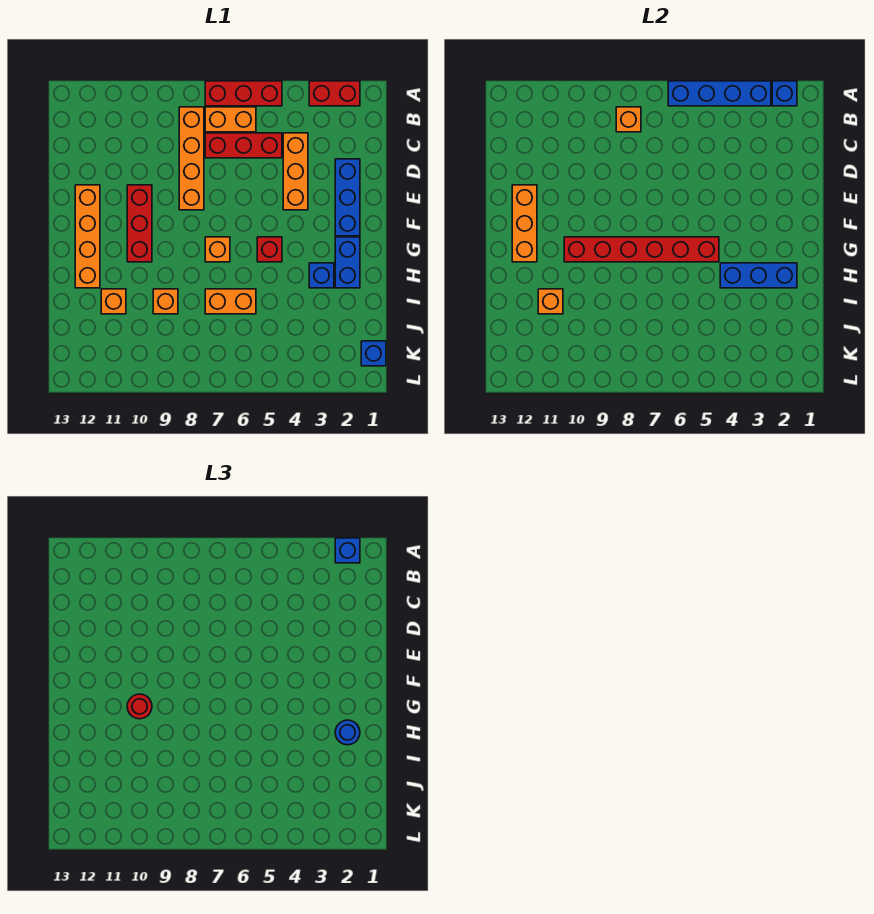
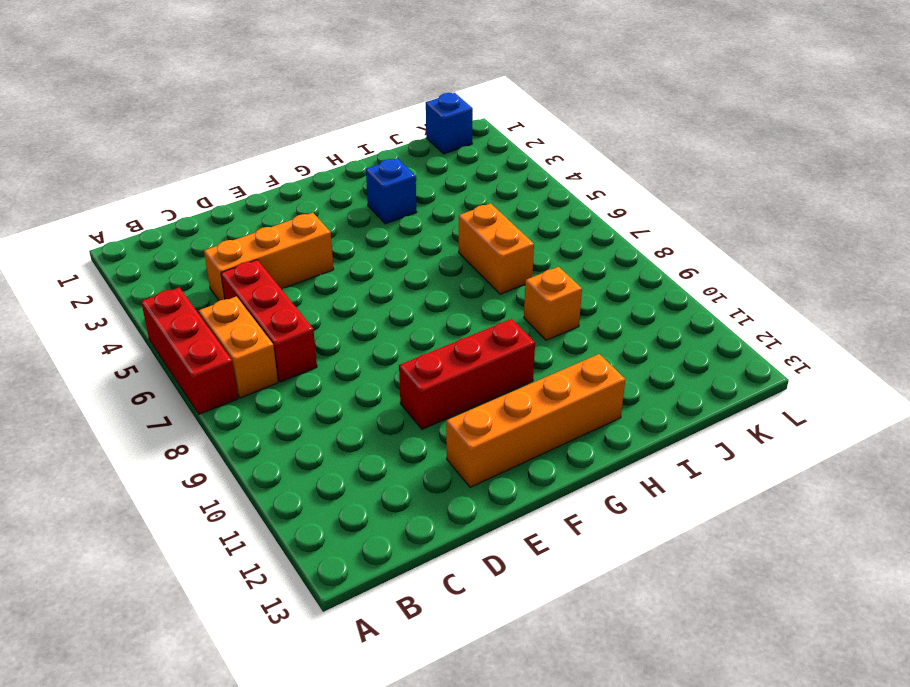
none -> red brick A2:A3 level 1
none -> orange brick B8:E8 level 1
none -> blue brick D2:F2 level 1

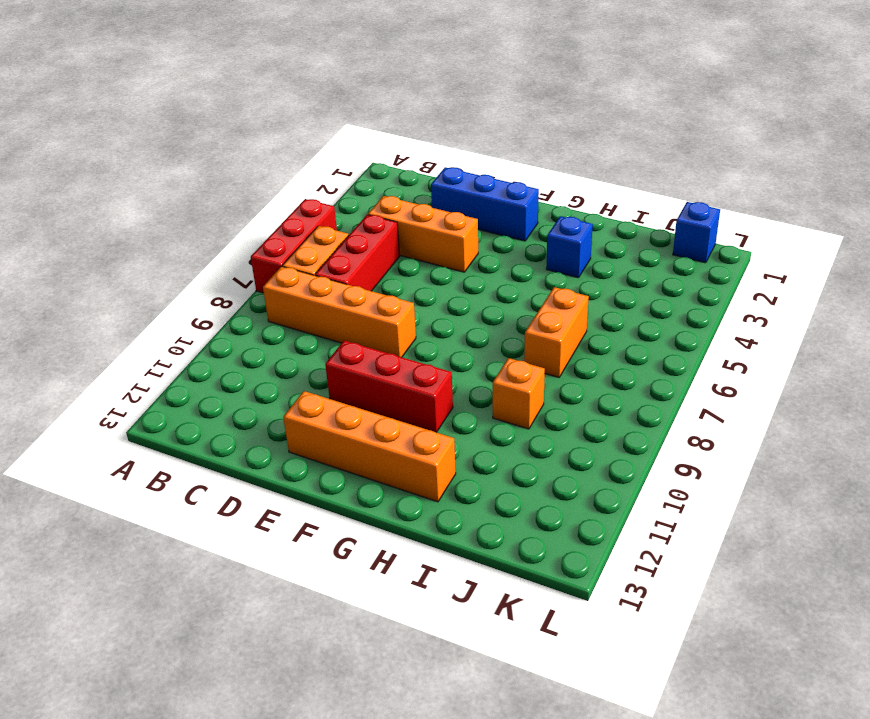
none -> red brick A2:A3 level 1
none -> blue brick G2:H2 level 1
none -> red brick G5 level 1

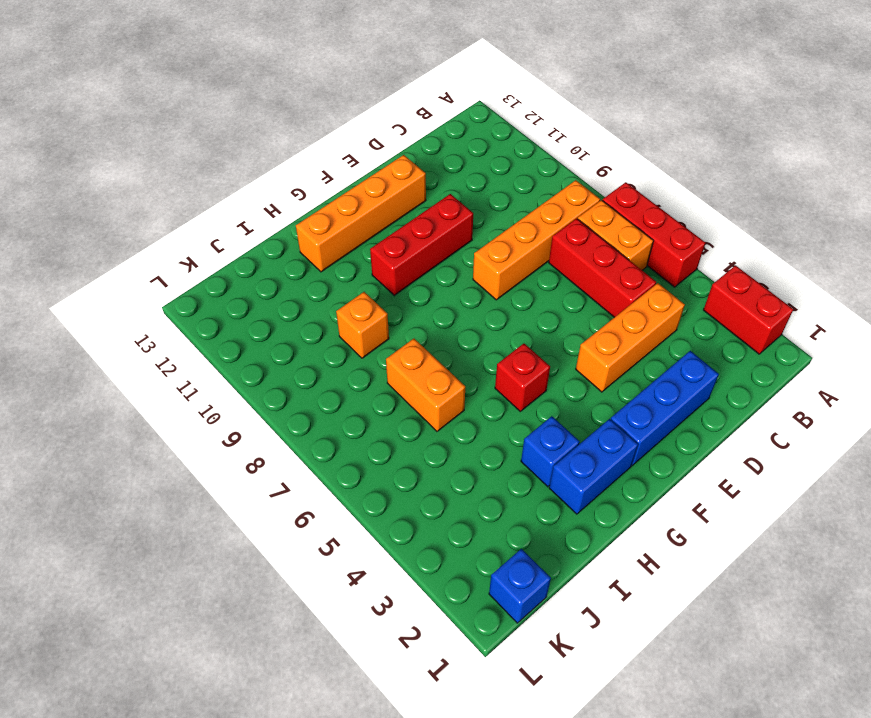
none -> orange brick G7 level 1
none -> orange brick I11 level 1
none -> blue brick A2 level 2

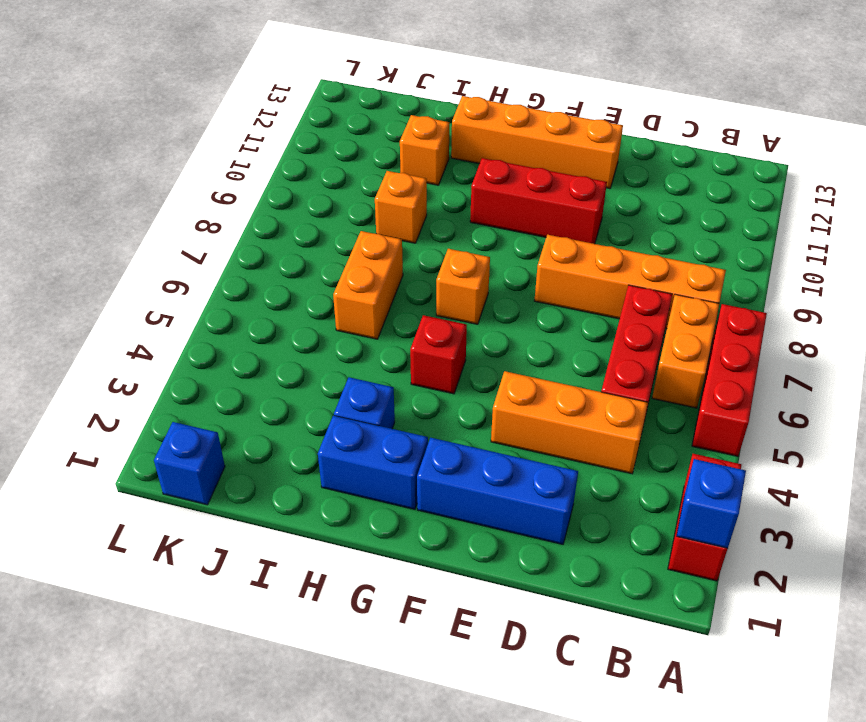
none -> blue brick A3:A6 level 2
none -> orange brick B8 level 2
none -> orange brick E12:G12 level 2

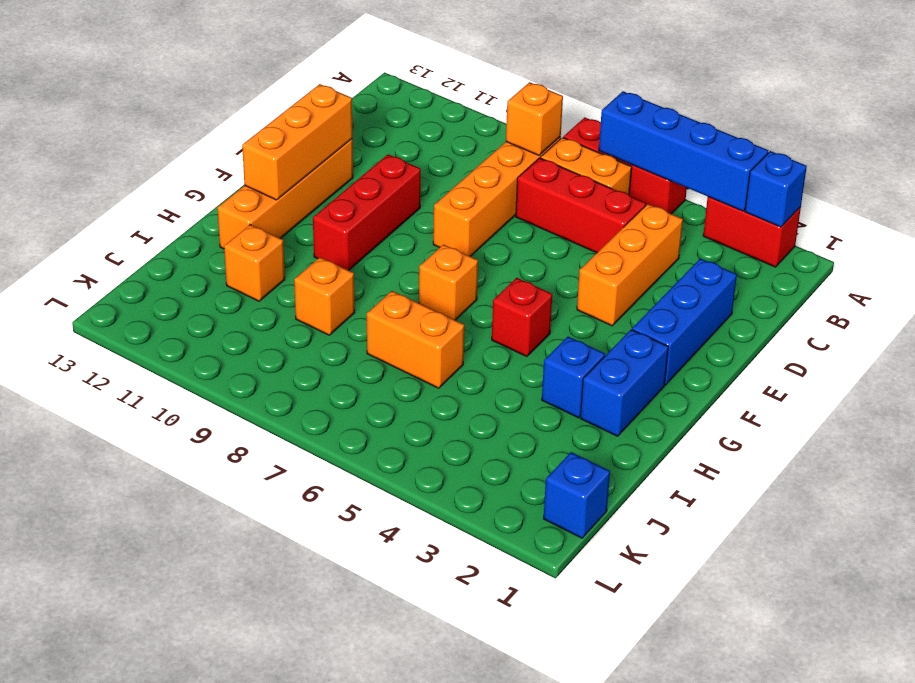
none -> red brick G5:G10 level 2
none -> blue brick H2:H4 level 2
none -> orange brick I11 level 2

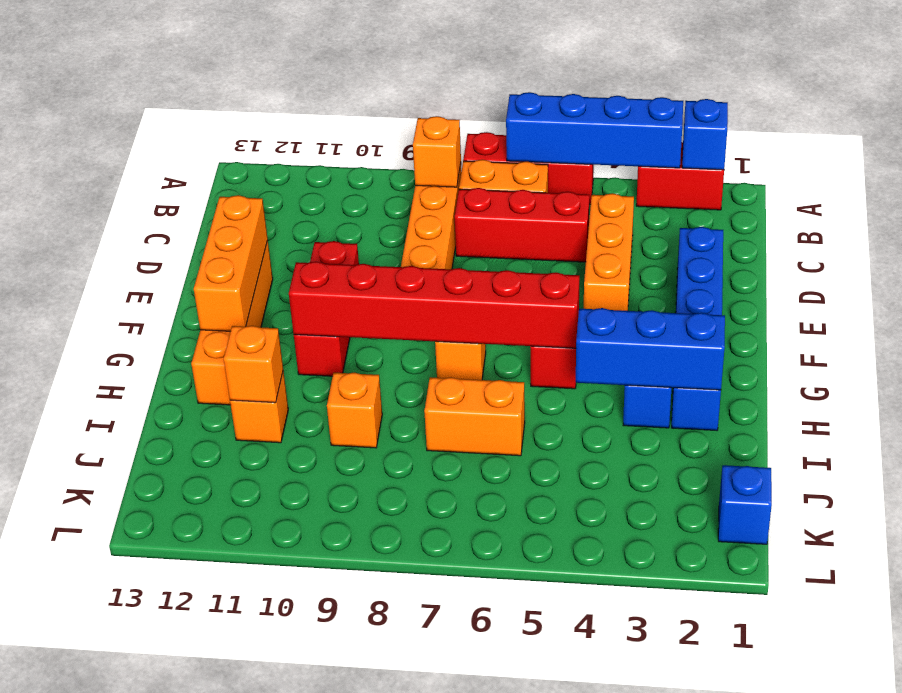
none -> blue brick A2 level 3
none -> red round brick G10 level 3
none -> blue round brick H2 level 3

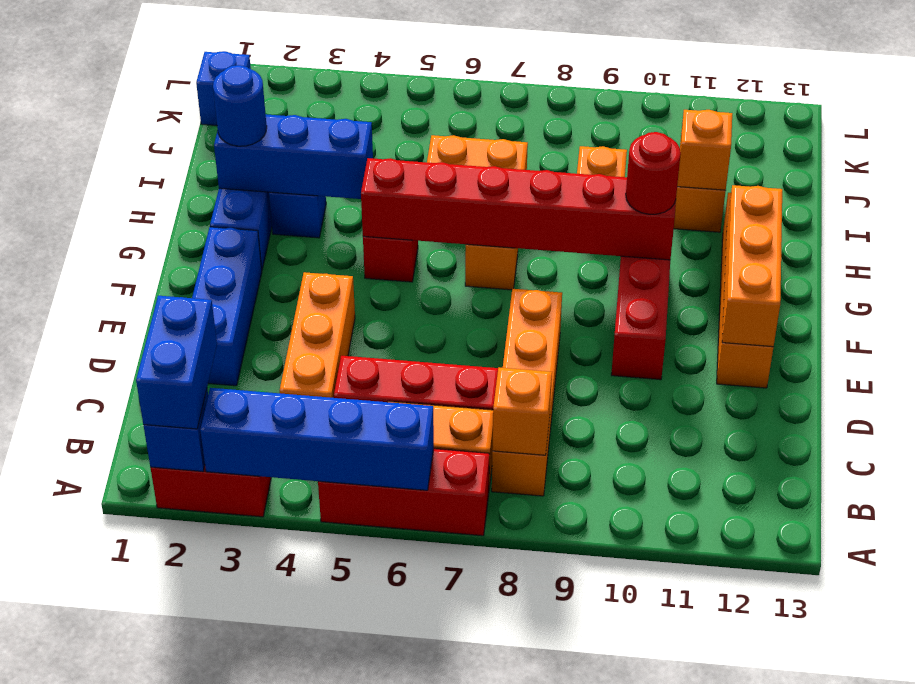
blue brick A2:B2 level 3 -> blue brick A2 level 3

